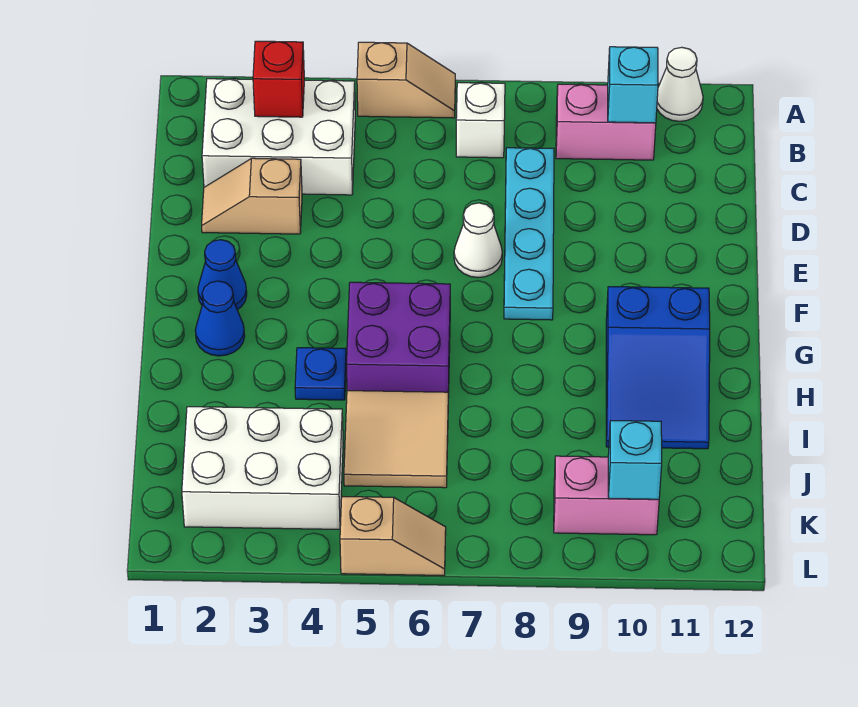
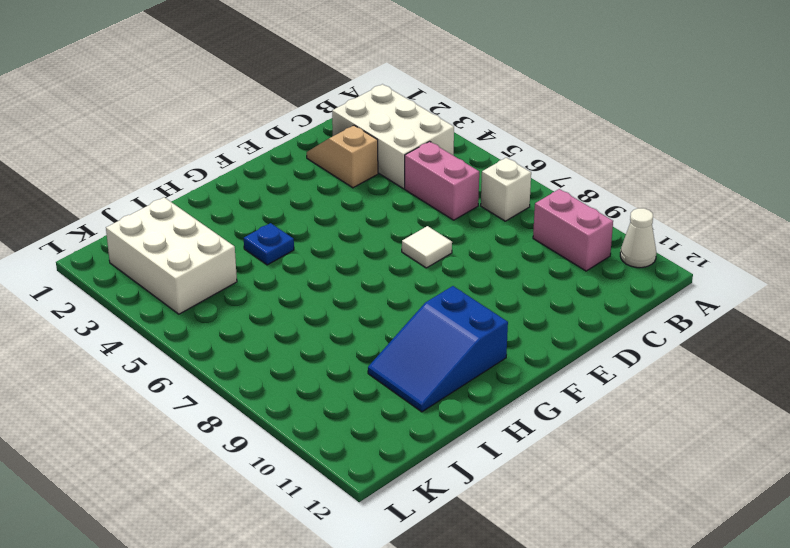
pink brick C5:C6 level 1 -> pink brick K9:K10 level 1
white tile E7 level 1 -> white cone E7 level 1
none -> tan slope A5:A6 level 1 top 5
none -> cyan plate C8:F8 level 1
none -> blue cone F2 level 1

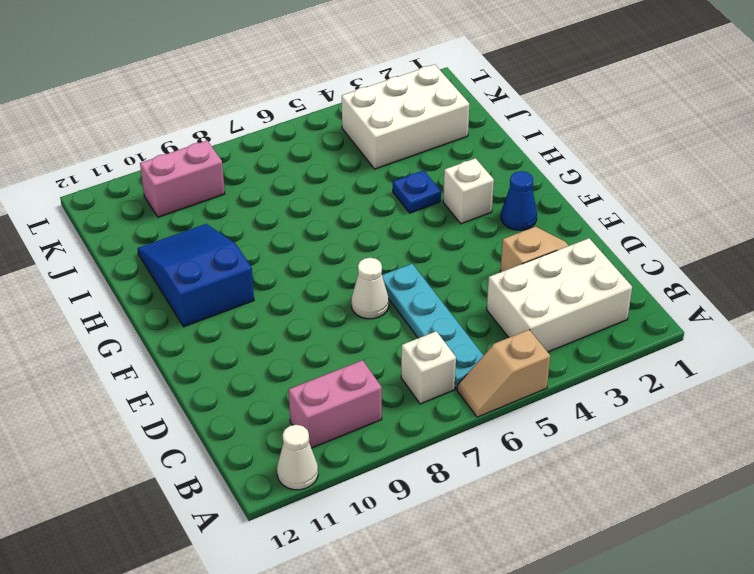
cyan plate B6:E6 level 1 -> cyan plate C8:F8 level 1
white brick G3 level 1 -> none
none -> blue cone G2 level 1
none -> purple brick G5:H6 level 1
none -> tan tile I5:J6 level 1

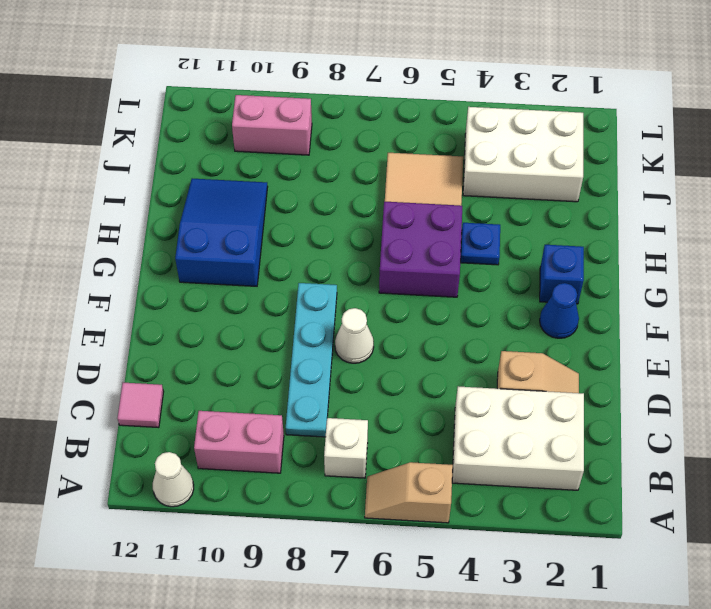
pink tile C12 level 1 -> none
blue brick G2 level 1 -> blue cone G2 level 1
none -> tan slope L5:L6 level 1 top 5
none -> red brick B3 level 2
none -> cyan brick B10 level 2

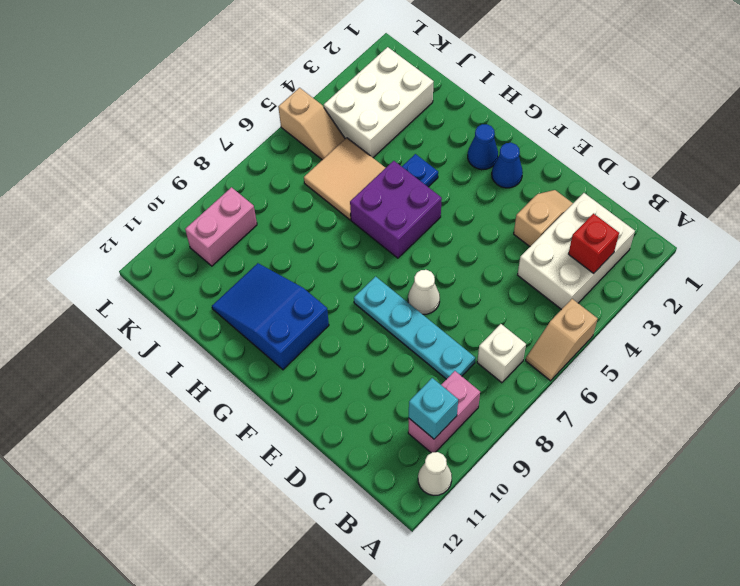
tan slope K5:L5 level 1 top L -> tan slope L5:L6 level 1 top 5
none -> cyan brick K10 level 2

